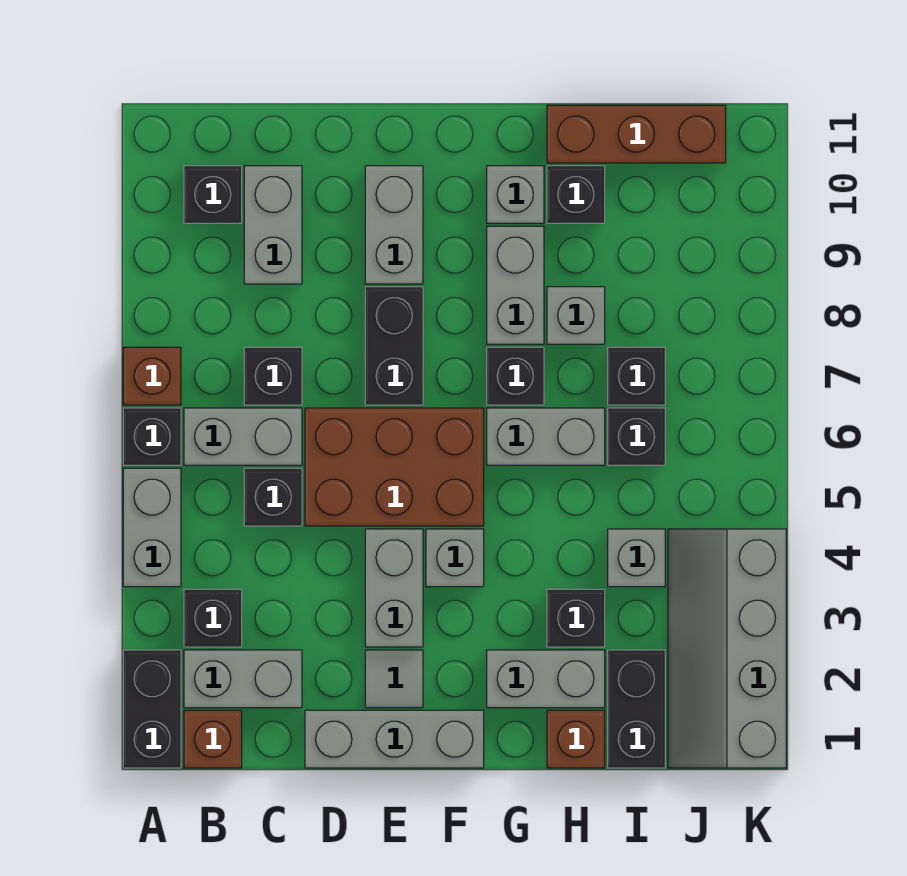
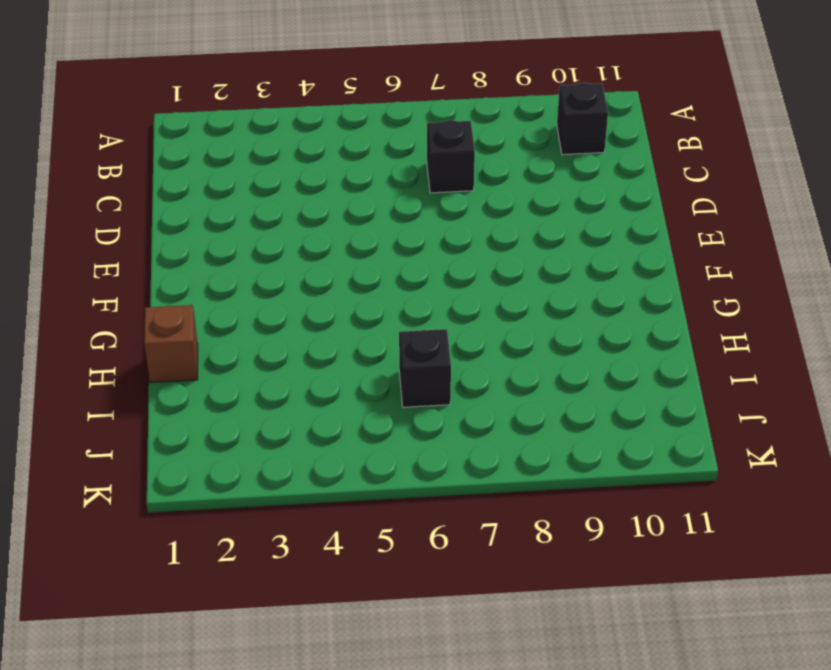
none -> black brick A1:A2 level 1
none -> grey brick A4:A5 level 1
none -> black brick A6 level 1
none -> brown brick A7 level 1

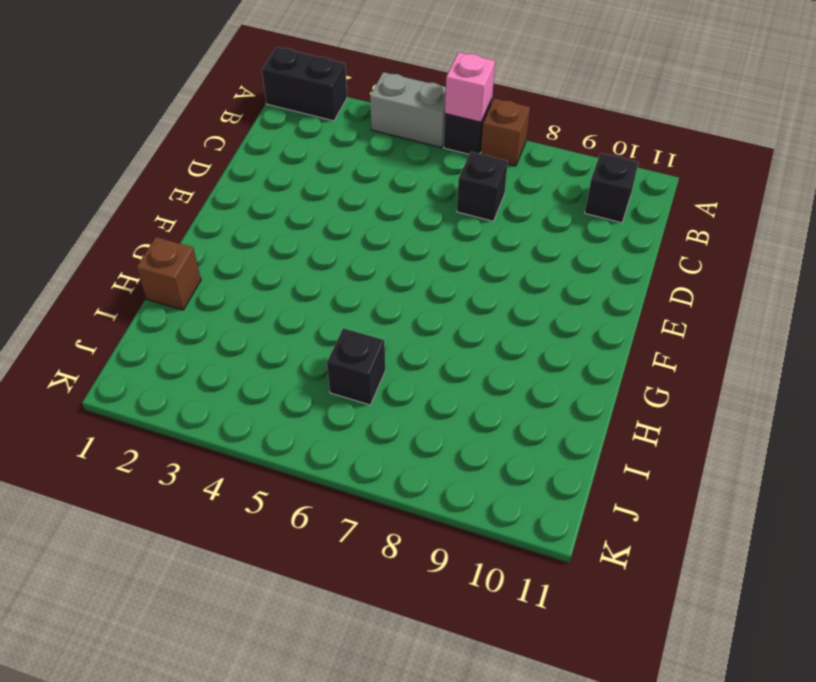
pink brick A6 level 2 -> none
none -> brown brick B1 level 1
none -> grey brick B2:C2 level 1
none -> black brick B3 level 1
none -> grey brick B6:C6 level 1

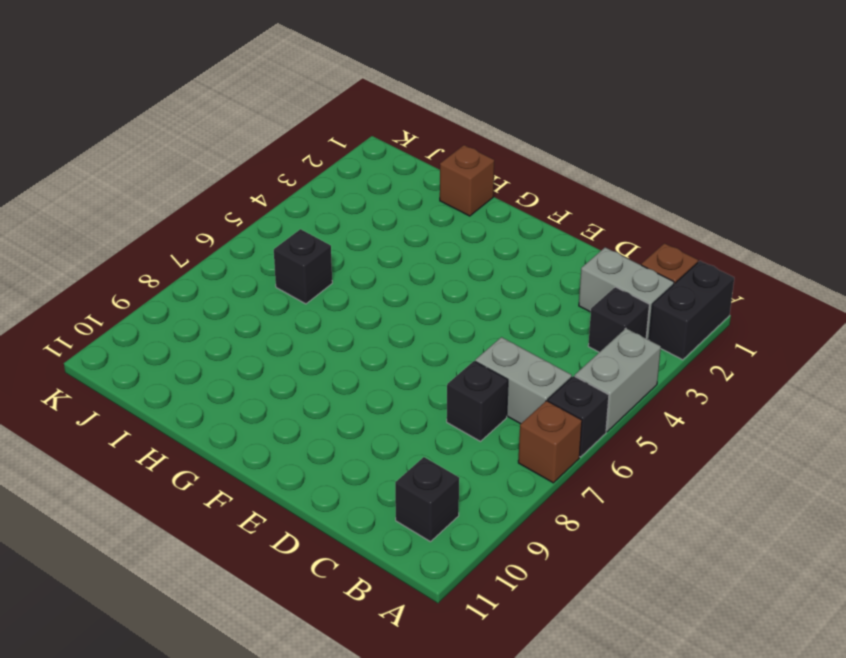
none -> black brick C5 level 1
none -> grey brick C9:C10 level 1
none -> grey brick D1:F1 level 1
none -> brown brick D5:F6 level 1

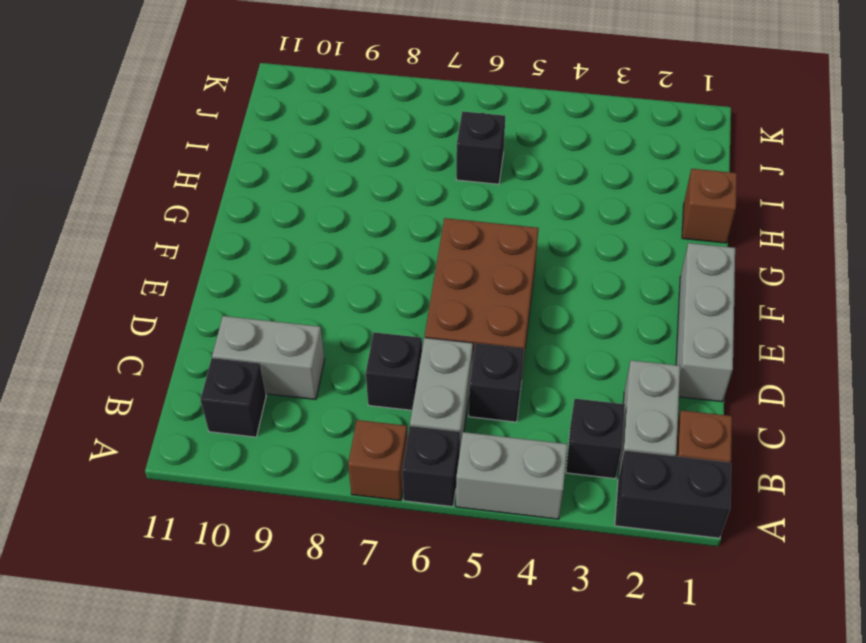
none -> grey tile E2 level 1
none -> grey brick E3:E4 level 1
none -> black brick E7:E8 level 1
none -> grey brick E9:E10 level 1

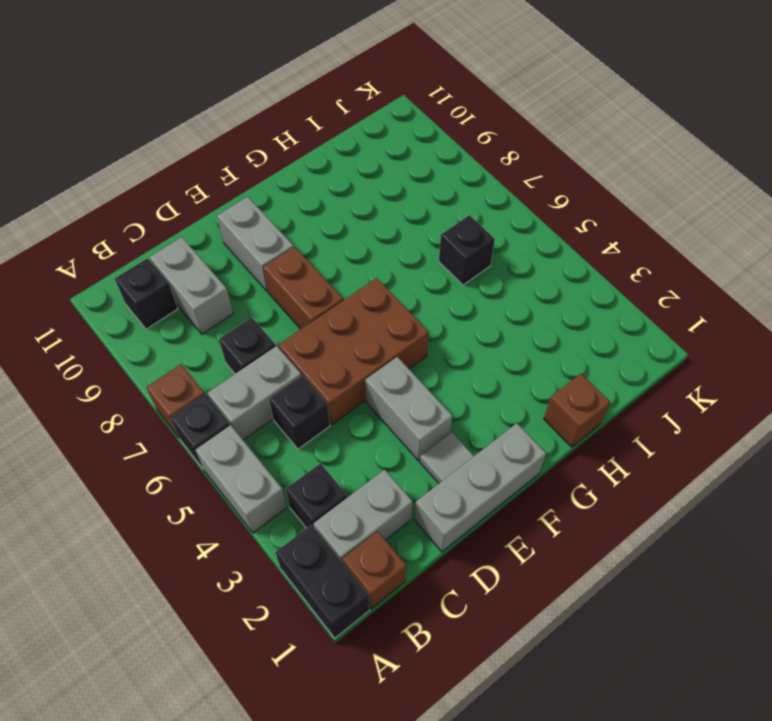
brown brick E7:E8 level 1 -> black brick E7:E8 level 1
none -> grey brick F4 level 1
none -> grey brick G2:H2 level 1
none -> grey brick G6:H6 level 1
none -> black brick G7 level 1

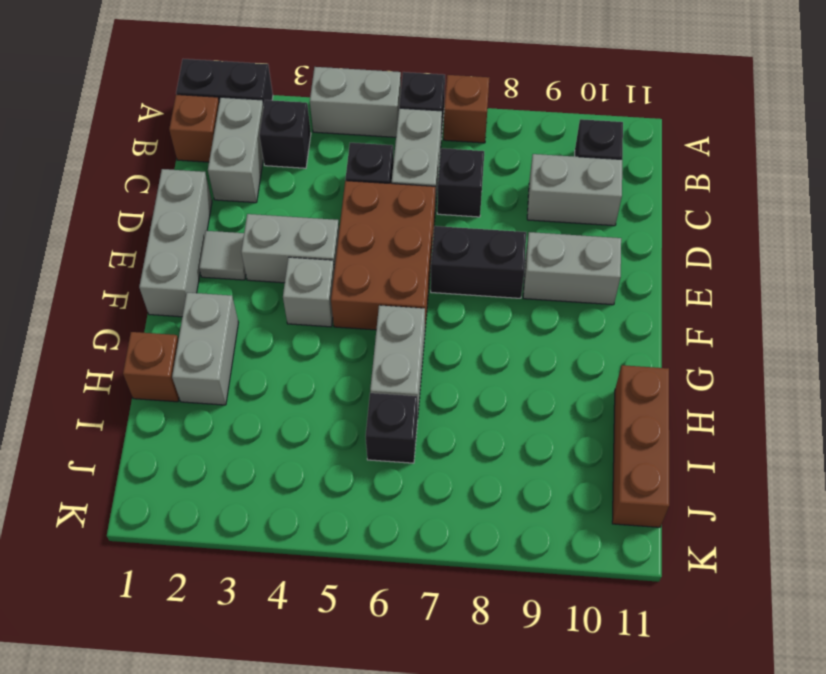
none -> black brick G7 level 1
none -> grey brick G8:G9 level 1
none -> grey brick G10 level 1
none -> black brick H3 level 1

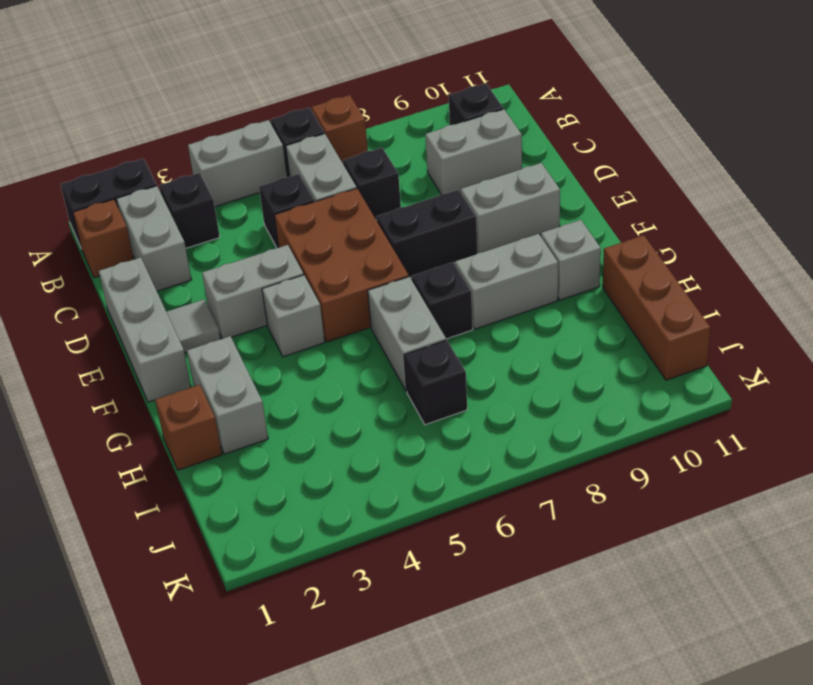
none -> black brick H3 level 1
none -> grey brick H8 level 1
none -> black brick H10 level 1
none -> black brick I1:I2 level 1

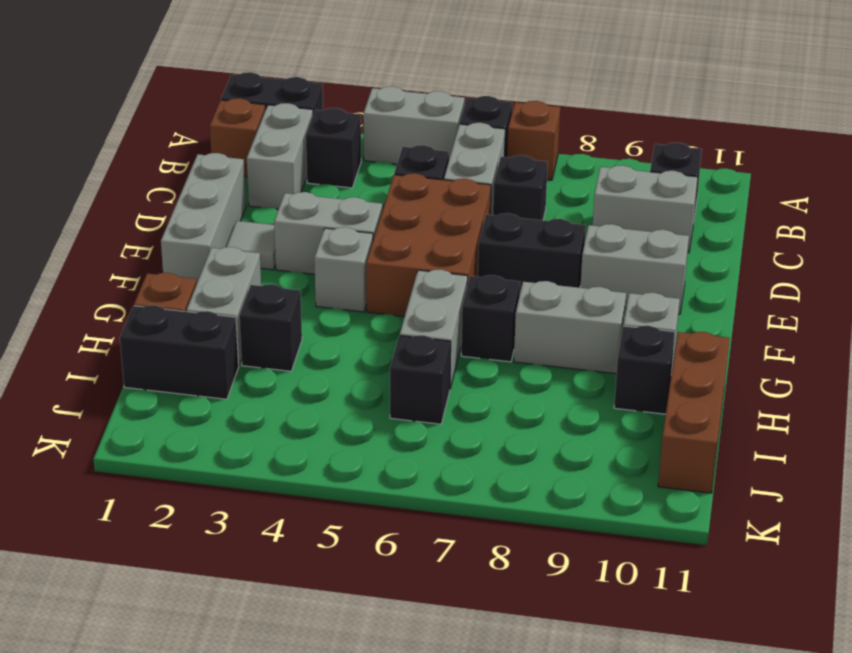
none -> grey brick H8 level 1
none -> grey brick I4 level 1
none -> black brick I7 level 1
none -> grey slope J1:K4 level 1 top K

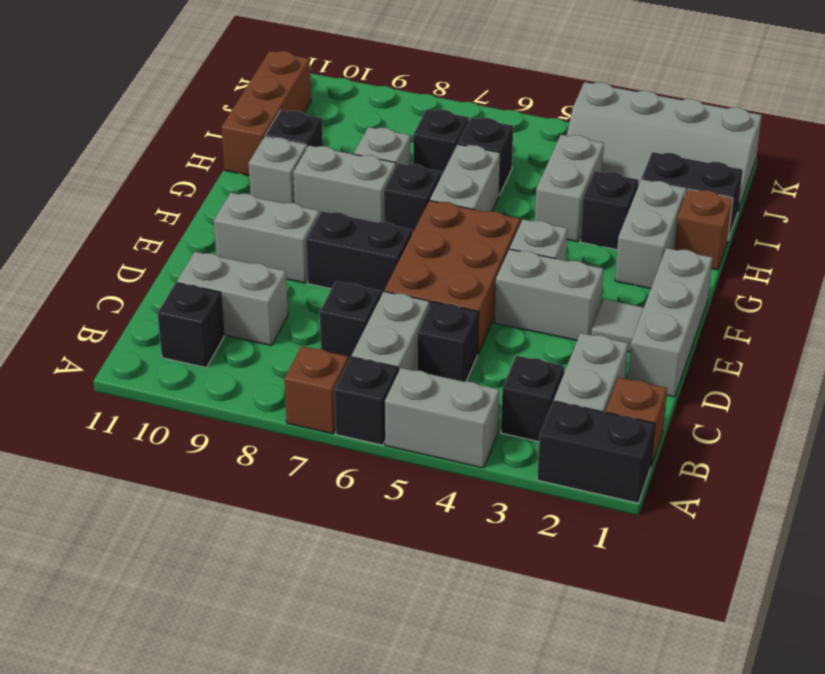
grey brick H4:I4 level 1 -> grey brick I4 level 1

